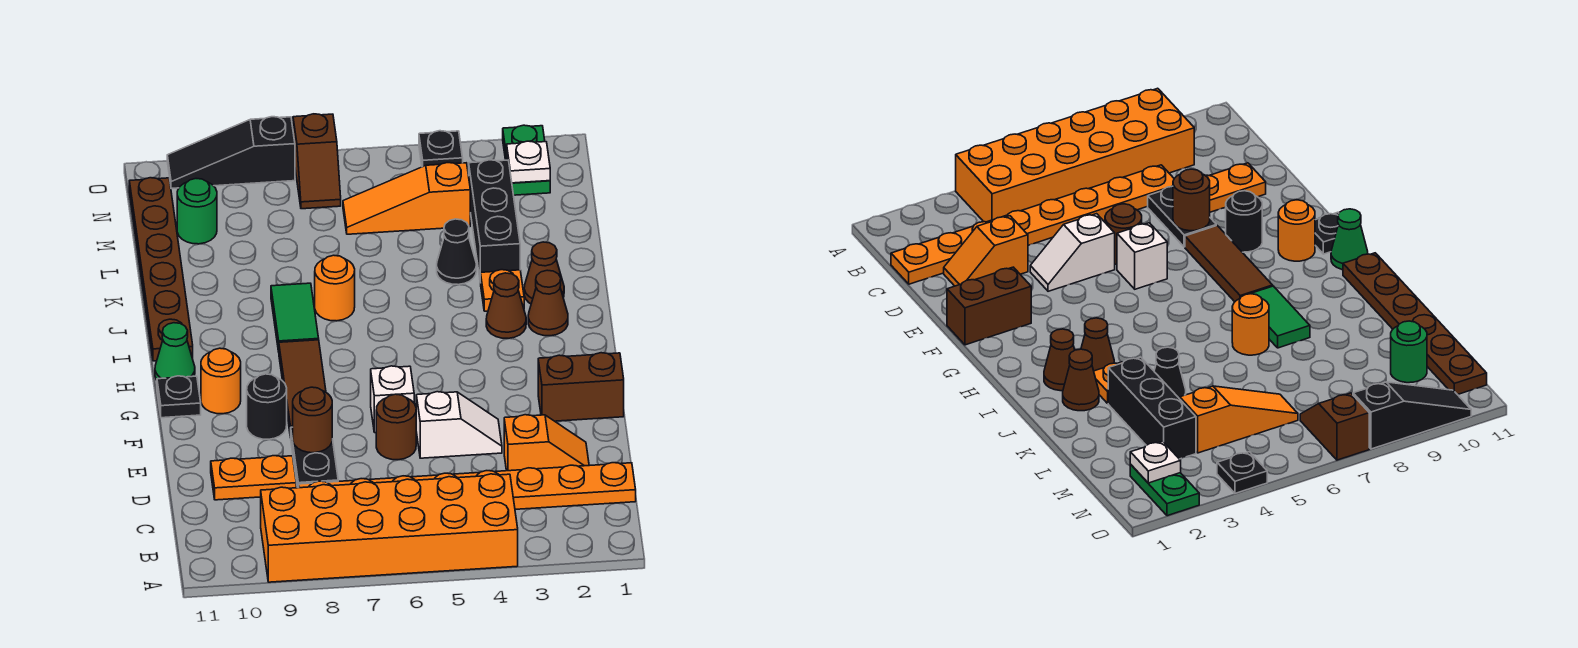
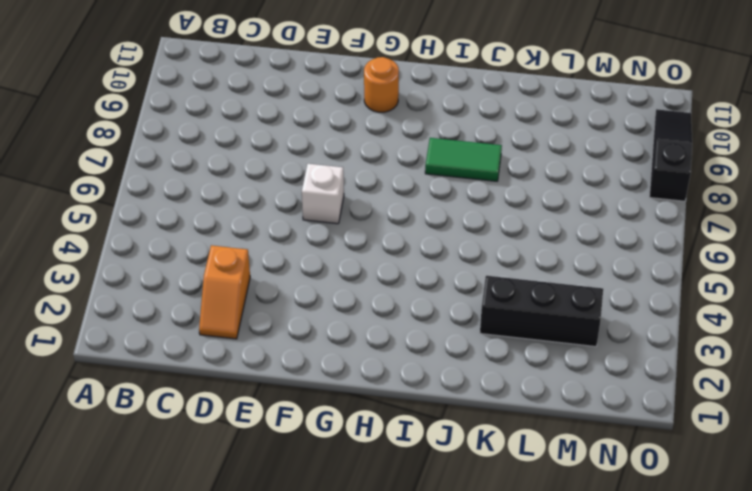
none -> orange brick A4:B9 level 1
none -> orange plate C1:C8 level 1
none -> black plate D8:E8 level 1
none -> orange plate D9:D10 level 1

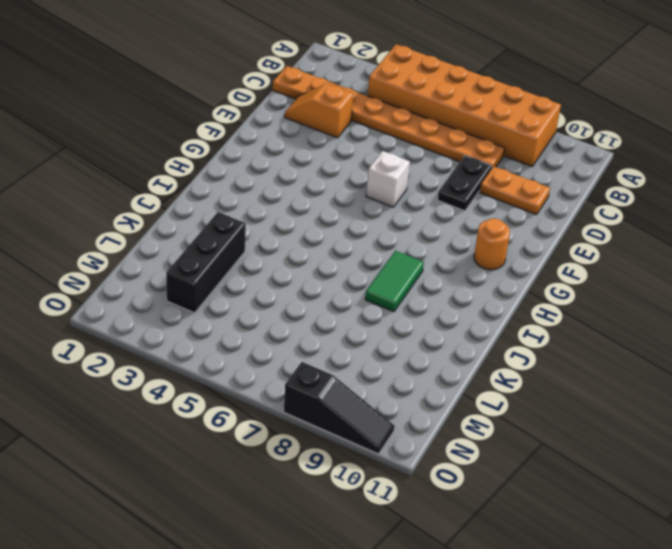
none -> white slope E4:E5 level 1 top 5
none -> brown round brick E6 level 1
none -> brown brick F1:F2 level 1
none -> brown tile F8:H8 level 1

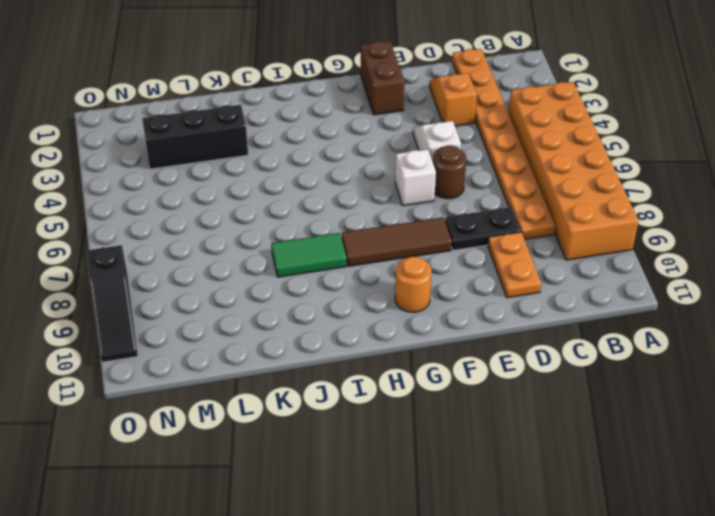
none -> black round brick F9 level 1
none -> black plate G11 level 1
none -> green cone H11 level 1
none -> brown cone I2 level 1

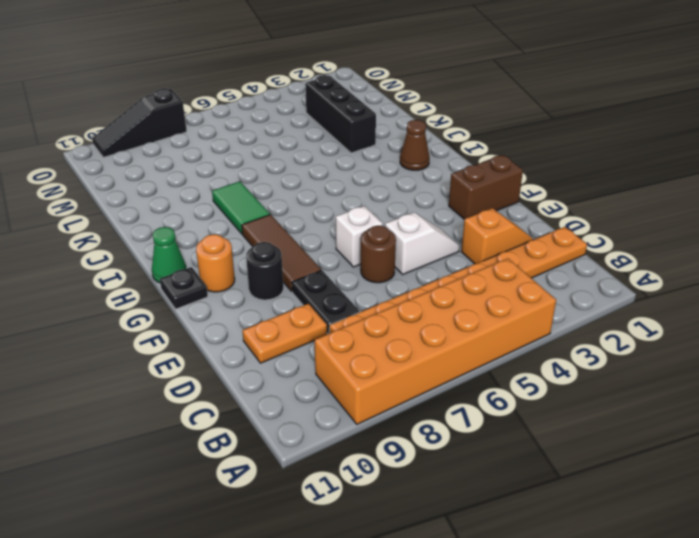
none -> brown cone I3 level 1
none -> brown plate I11:N11 level 1
none -> brown cone J2 level 1
none -> orange plate J3 level 1

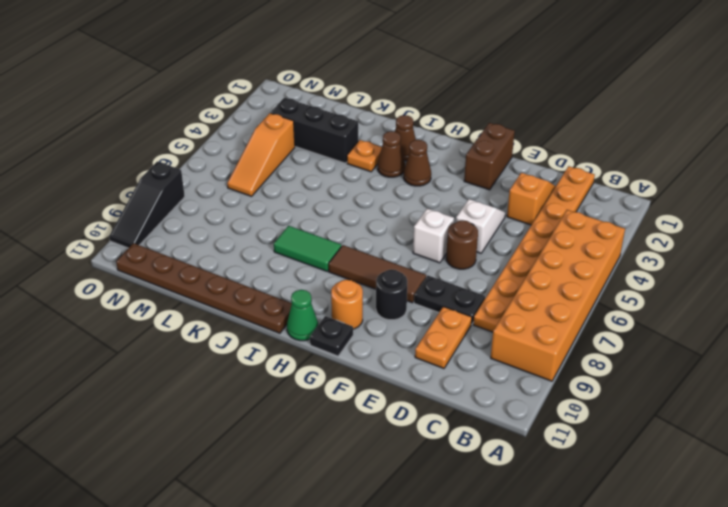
brown cone H3 level 1 -> brown cone J2 level 1
none -> orange round brick J7 level 1
none -> black cone K4 level 1
none -> green round brick M10 level 1
none -> green plate N2:O2 level 1

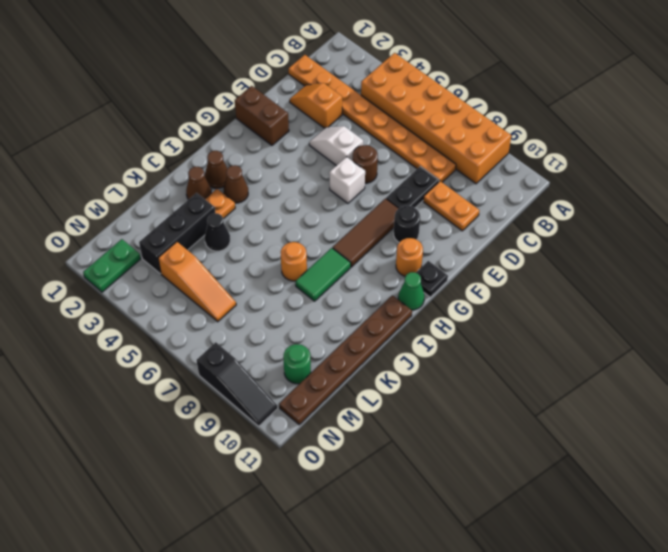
none -> brown slope N7:O7 level 1 top O
none -> black plate O4 level 1
none -> brown round brick E8 level 2
none -> white plate N2 level 2

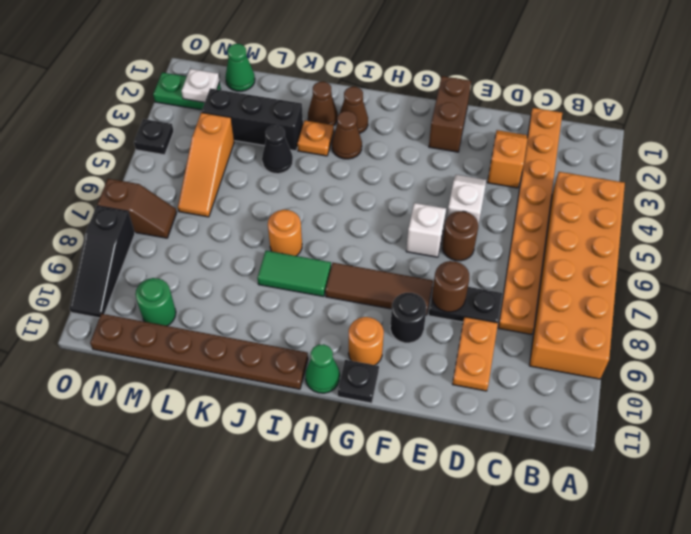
green cone M1 level 1 -> none

